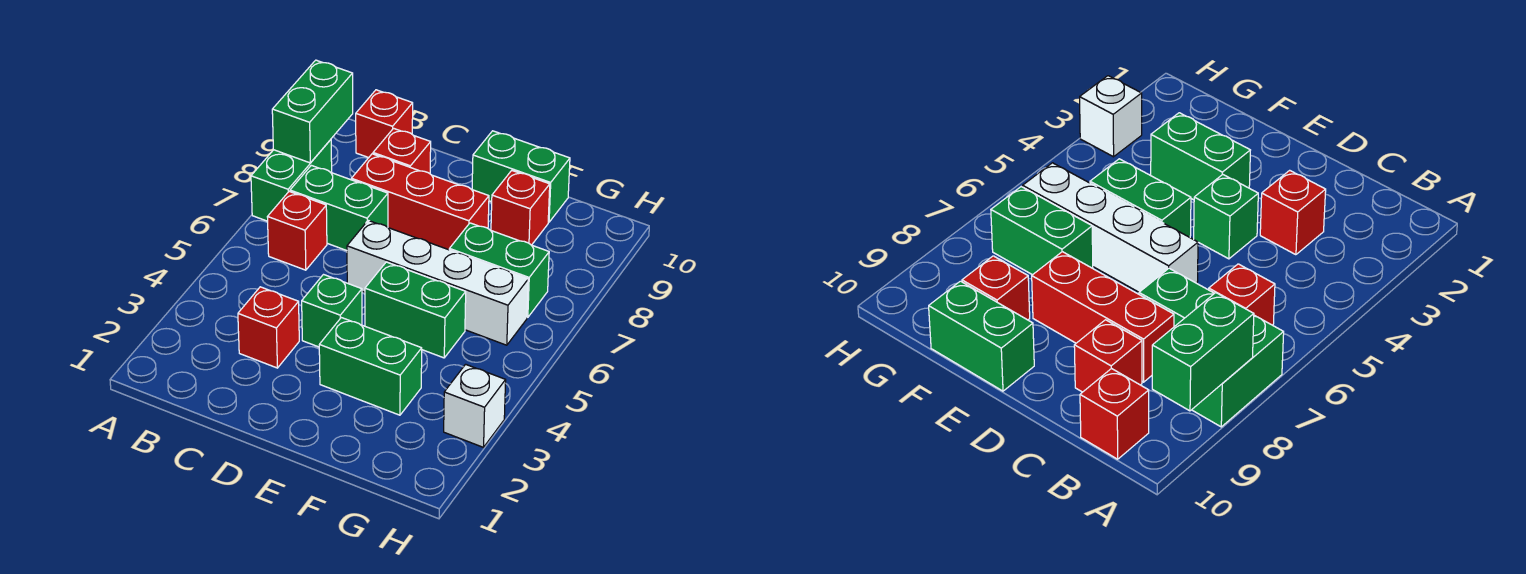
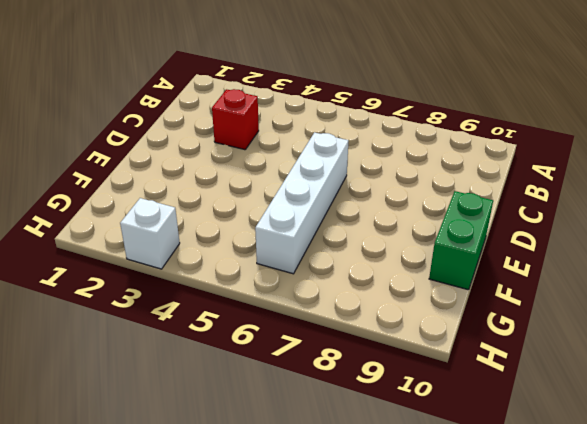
none -> green brick A7:A8 level 1
none -> red brick B6 level 1
none -> green brick B7:C7 level 1

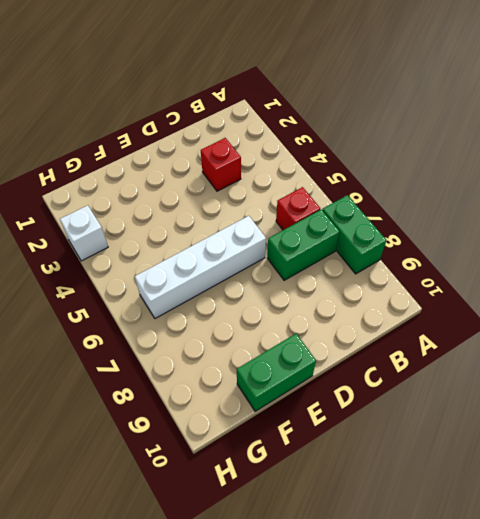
none -> red brick B10 level 1
none -> red brick C8:E8 level 1
none -> red brick C9 level 1

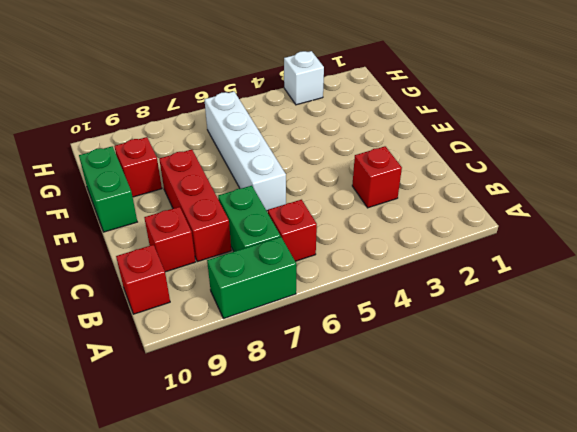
none -> green brick D4 level 1
none -> green brick E3:F3 level 1
none -> green brick E5:F5 level 1

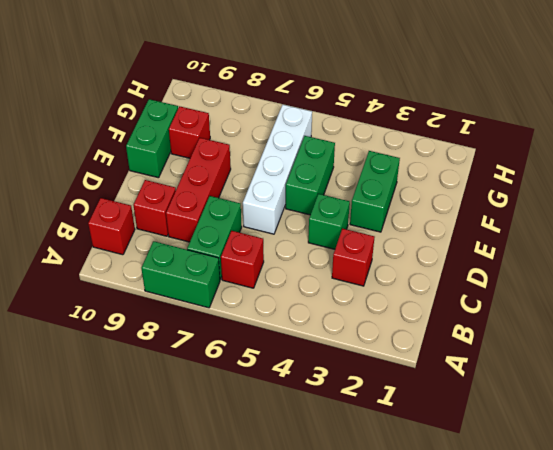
none -> green brick F7:G7 level 1
none -> white brick H3 level 1
none -> green brick A8:A9 level 2

